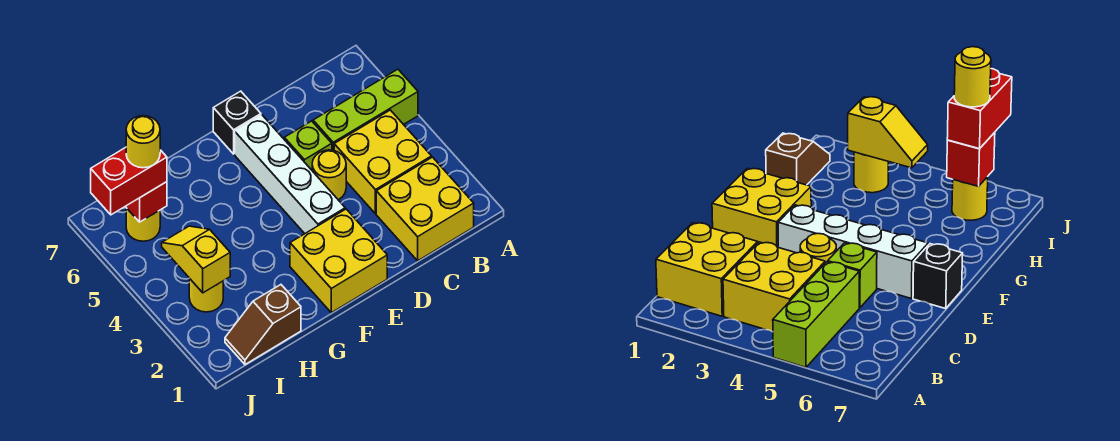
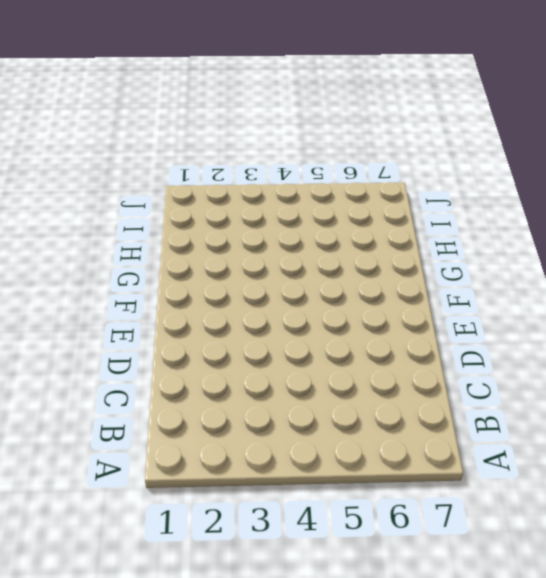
none -> lime brick A5:C5 level 1
none -> yellow brick B1:C2 level 1
none -> yellow brick B3:C4 level 1

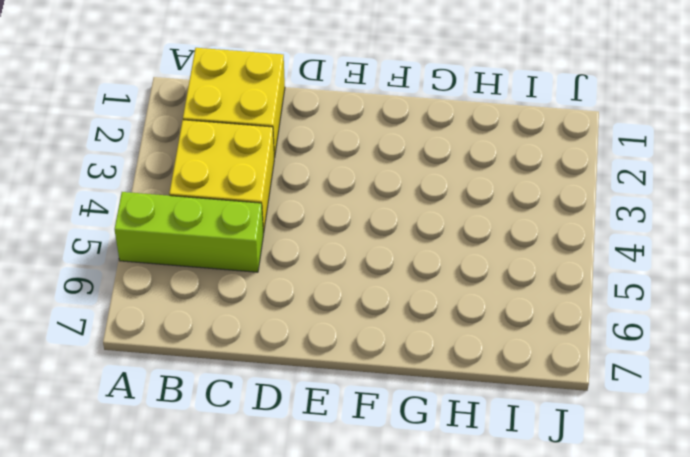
none -> yellow round brick D4 level 1
none -> lime brick D5 level 1
none -> yellow brick E1:F2 level 1

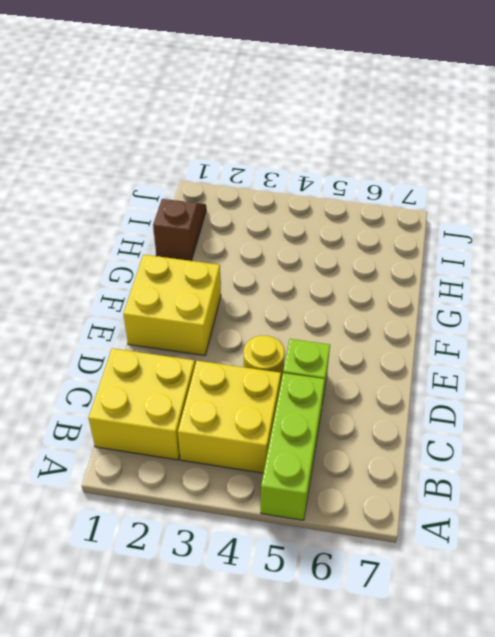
none -> white brick E3:E6 level 1
none -> black brick E7 level 1
none -> yellow round brick I3 level 1

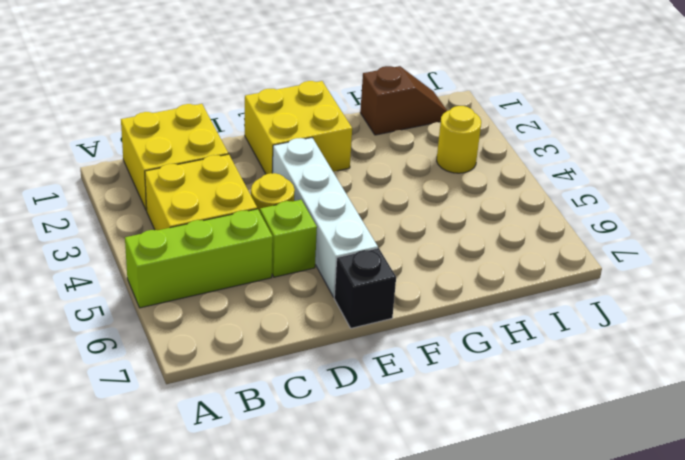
none -> yellow round brick I6 level 1
none -> yellow slope I3:I4 level 2 top 3
none -> red brick I6 level 2

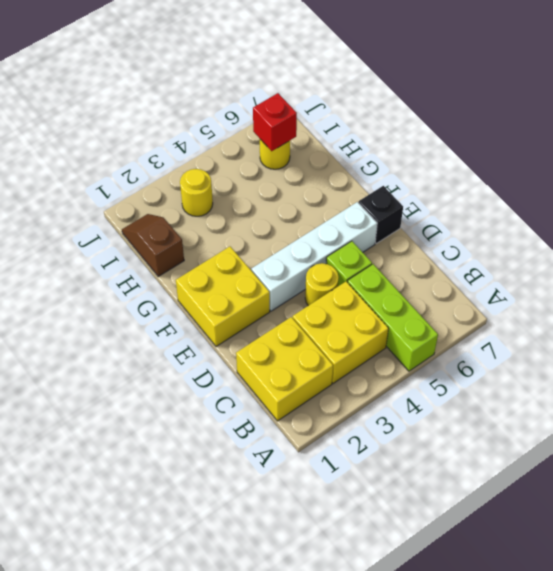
none -> yellow slope I3:I4 level 2 top 3
none -> red brick I6:J6 level 3
none -> yellow round brick I6 level 4

